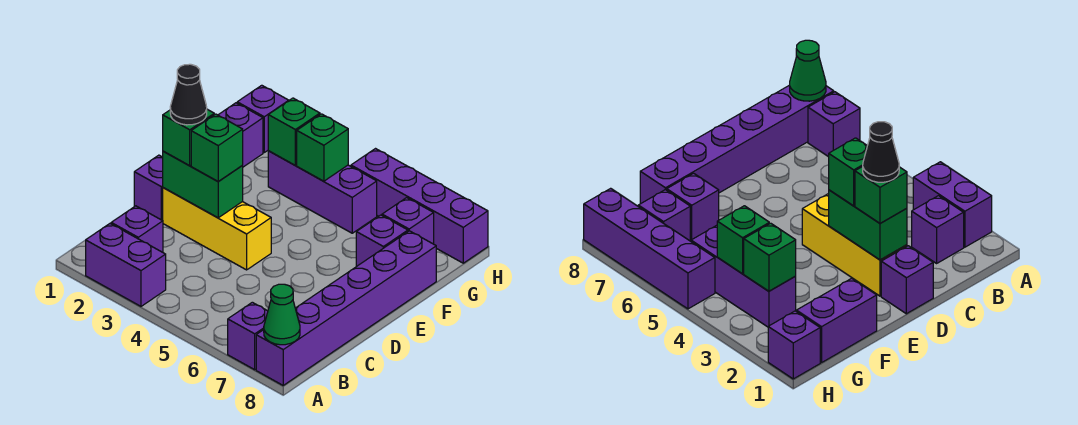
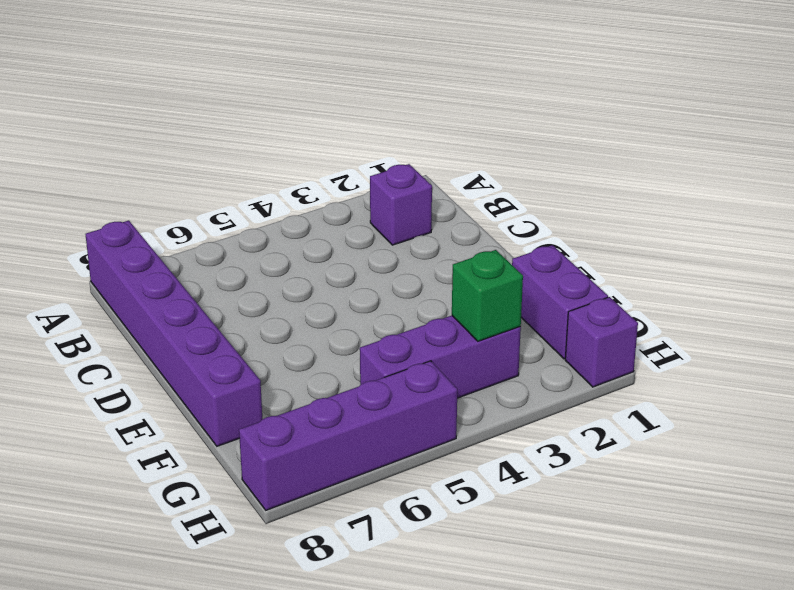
none -> purple brick A2:A3 level 1
none -> purple brick A7 level 1
none -> purple brick D1 level 1

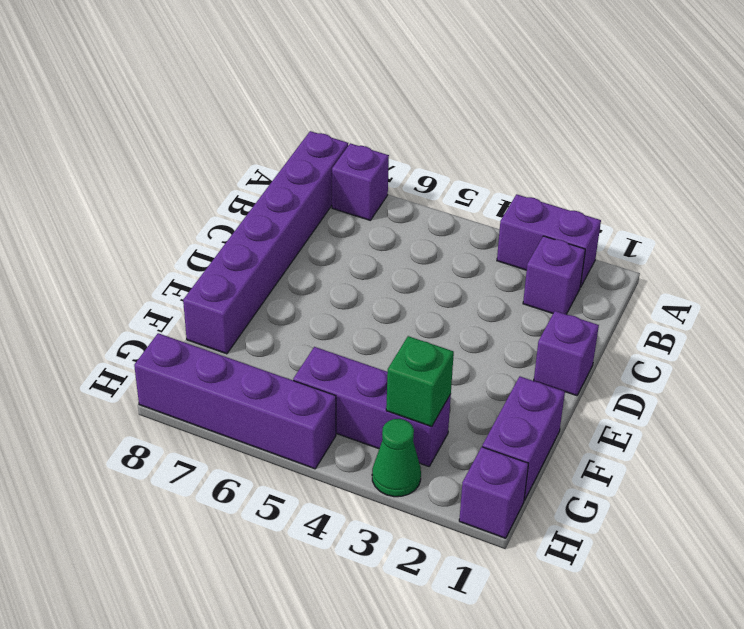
green cone H3 level 1 -> green cone A8 level 2
none -> yellow brick D2:D4 level 1
none -> purple brick F7 level 1
none -> purple brick G7 level 1

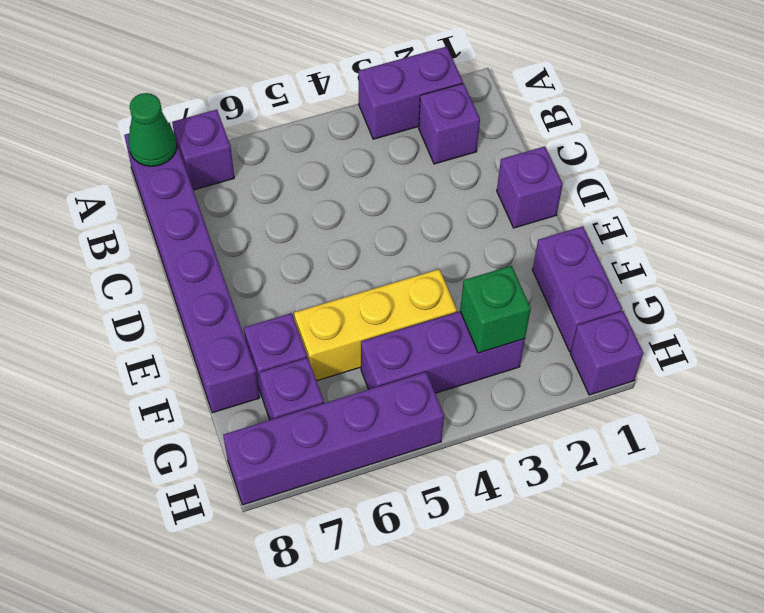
yellow brick F4:F6 level 1 -> yellow brick D2:D4 level 1
none -> green brick D2:D3 level 2
none -> green brick G4 level 2
none -> green brick D2 level 3

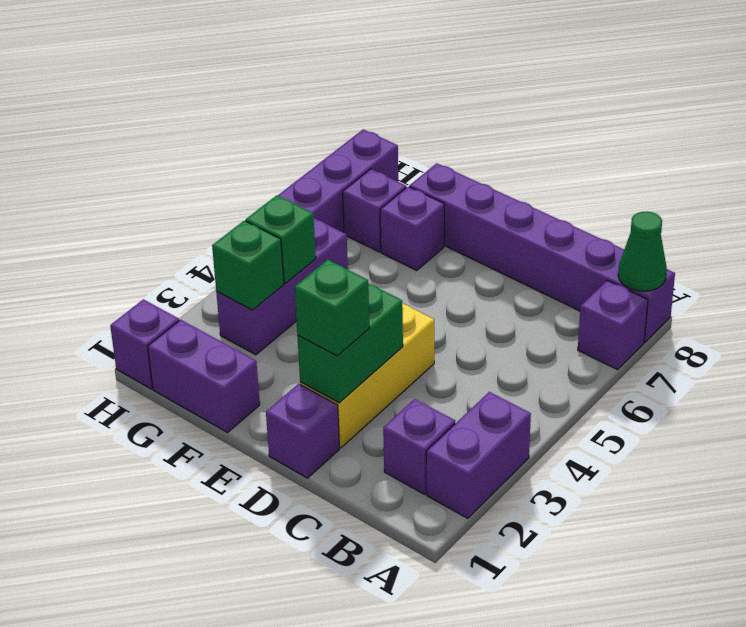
none -> green brick D3 level 3
none -> black cone D2 level 4

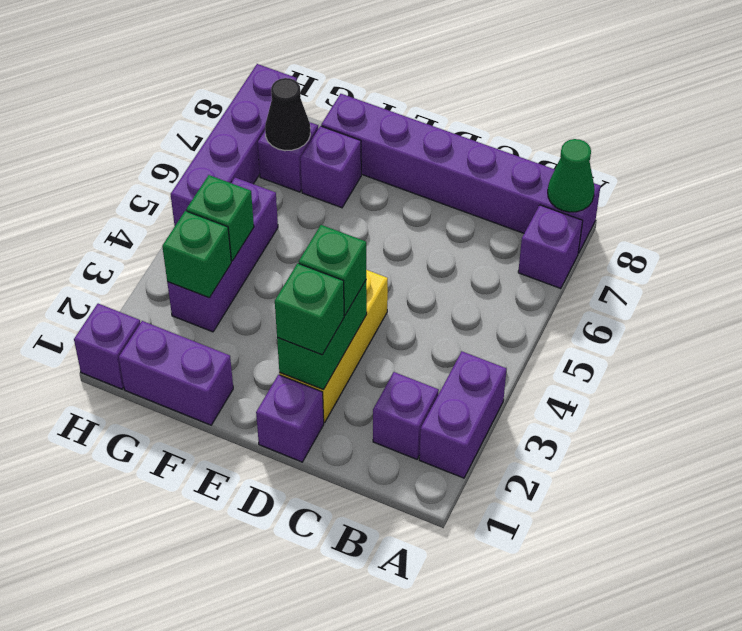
black cone G7 level 2 -> black cone D2 level 4

